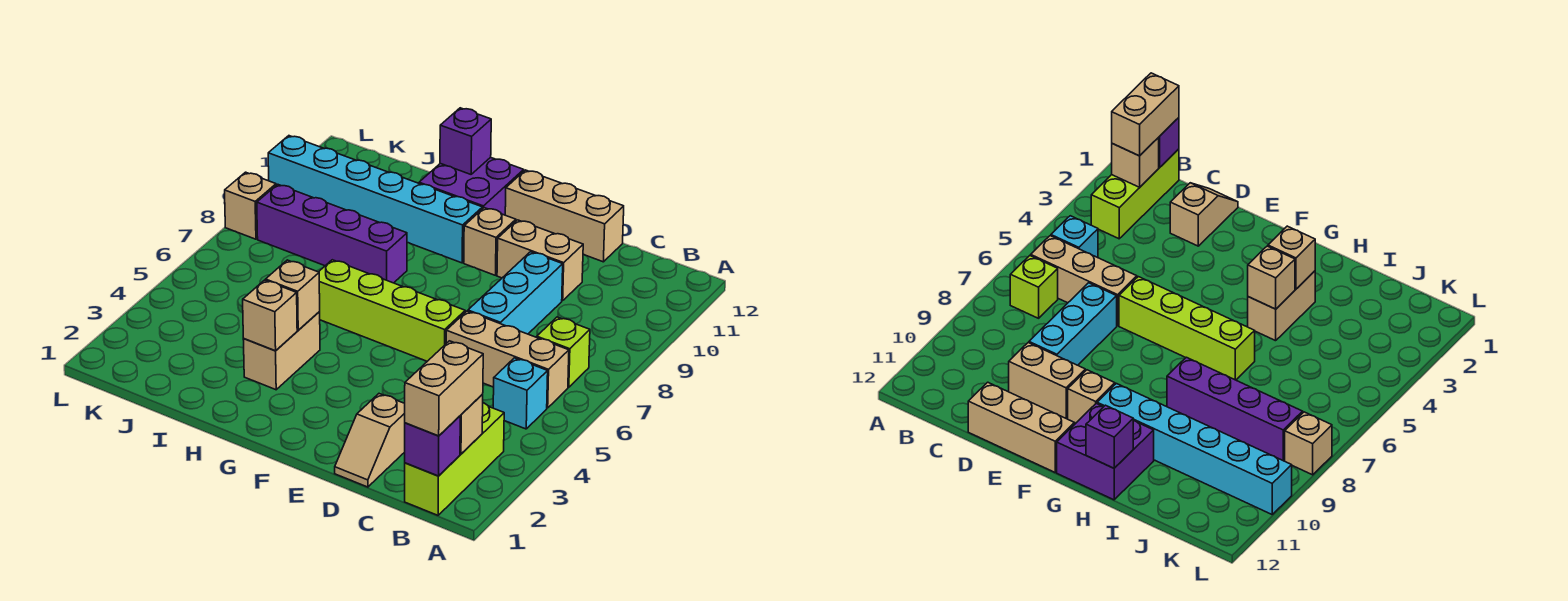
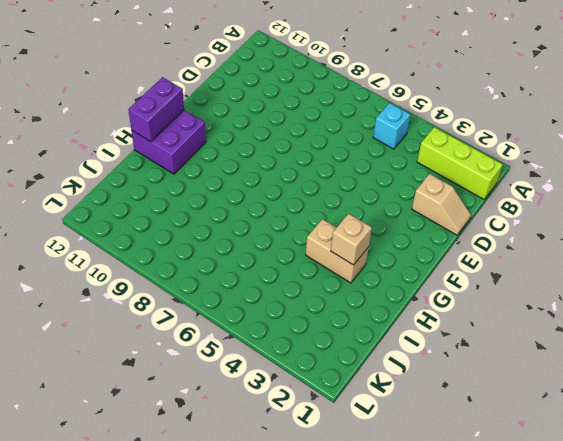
purple brick G12:H12 level 2 -> purple brick H12 level 2
none -> tan brick B6:D6 level 1
none -> lime brick B7 level 1
none -> cyan brick D7:D9 level 1

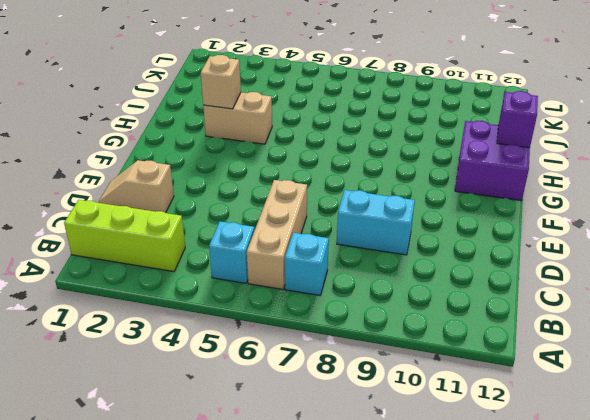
cyan brick B7 level 1 -> lime brick B7 level 1
cyan brick D8:D9 level 1 -> cyan brick D7:D9 level 1
none -> tan brick D10:E10 level 1
none -> tan brick D12:F12 level 1
none -> lime brick E6:H6 level 1

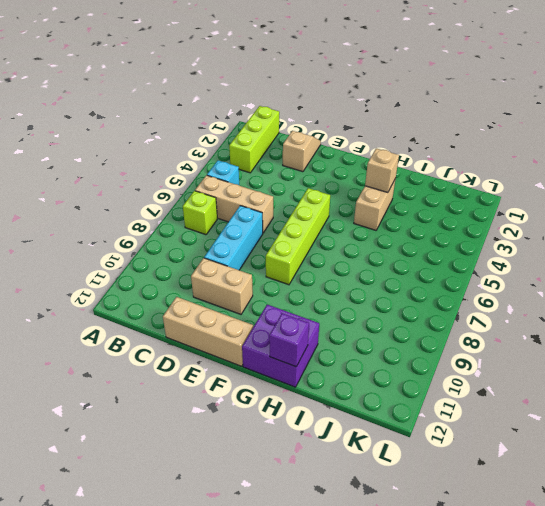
lime brick F5:F8 level 1 -> lime brick E6:H6 level 1
none -> tan brick F10 level 1
none -> cyan brick G10:L10 level 1
none -> purple brick H8:K8 level 1

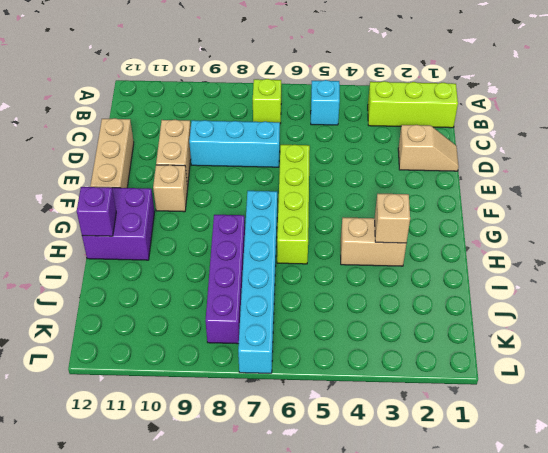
cyan brick G7:L7 level 1 -> cyan brick G10:L10 level 1
none -> tan brick B6:D6 level 1
none -> tan brick L8 level 1
none -> purple brick B1 level 2

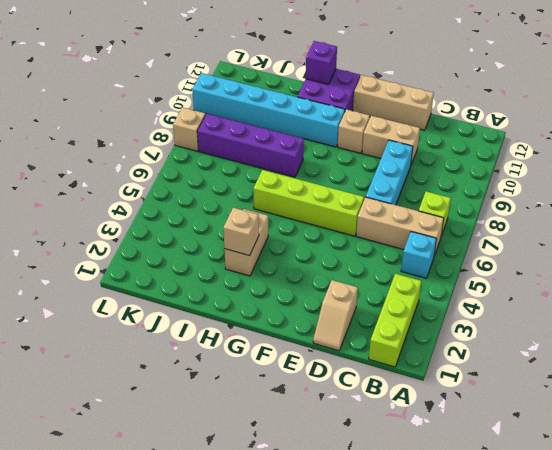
none -> purple brick B1 level 2
none -> tan brick B2 level 2
none -> tan brick H4 level 2

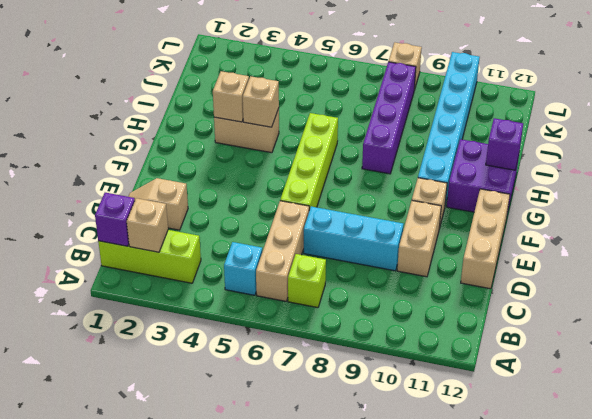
none -> tan brick B1:B2 level 3

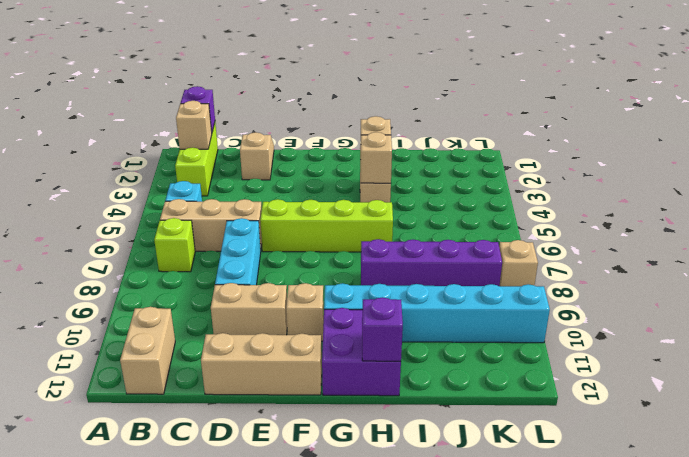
tan brick B11:B12 level 1 -> tan brick B1:B2 level 3

